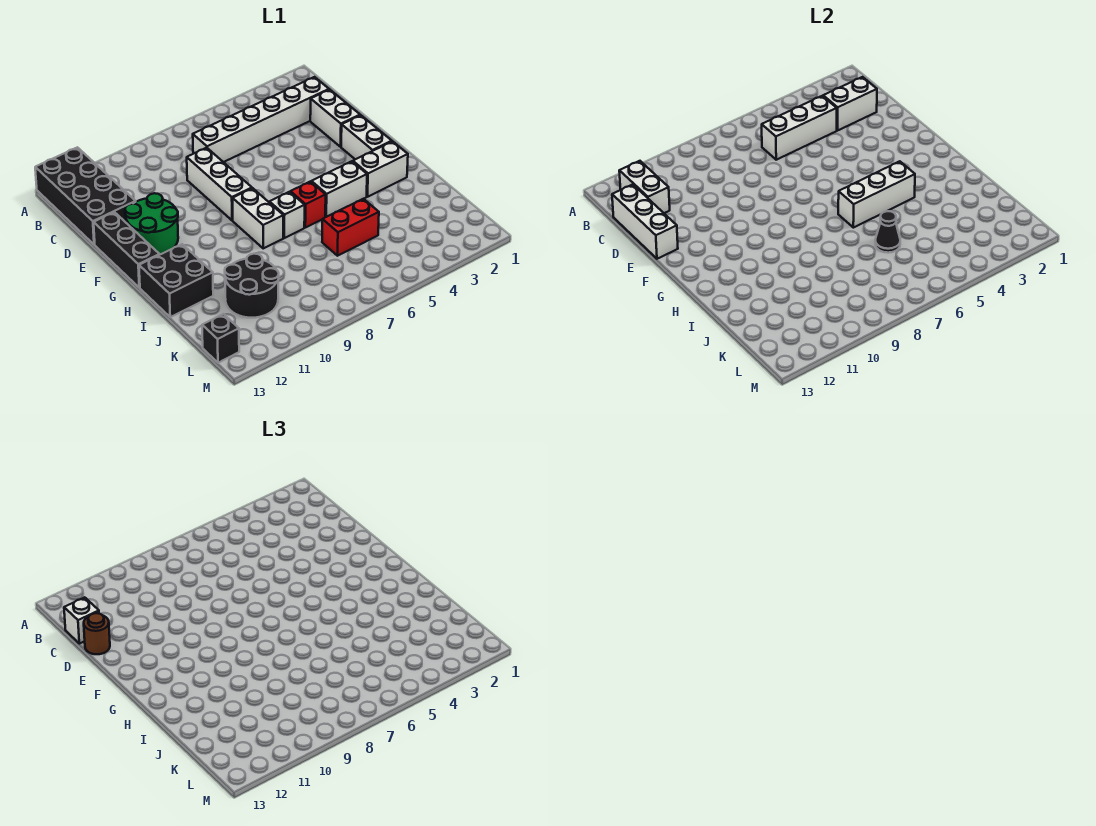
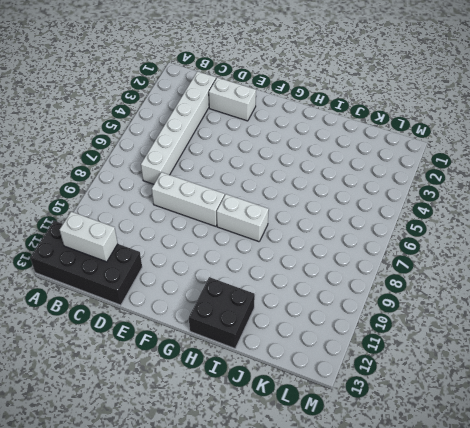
none -> green round brick E11:F12 level 1
none -> black brick E13:G13 level 1
none -> white brick F2:G2 level 1

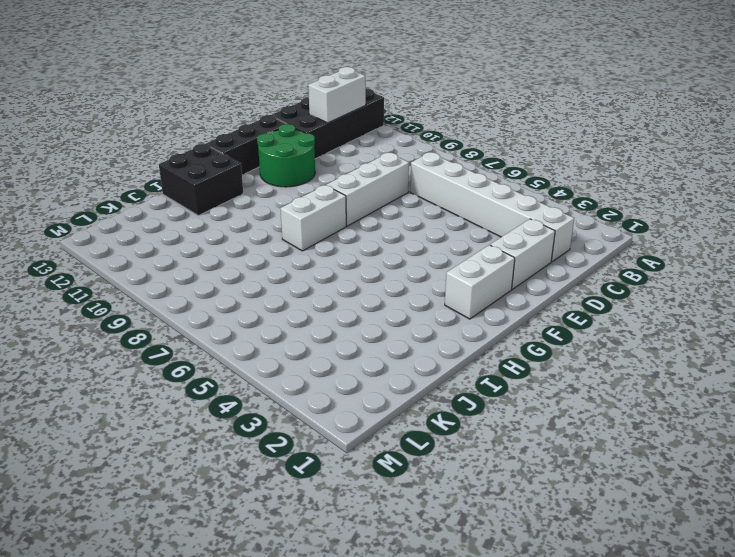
none -> white brick H2:H3 level 1
none -> white brick H4:H5 level 1
none -> red brick H6 level 1

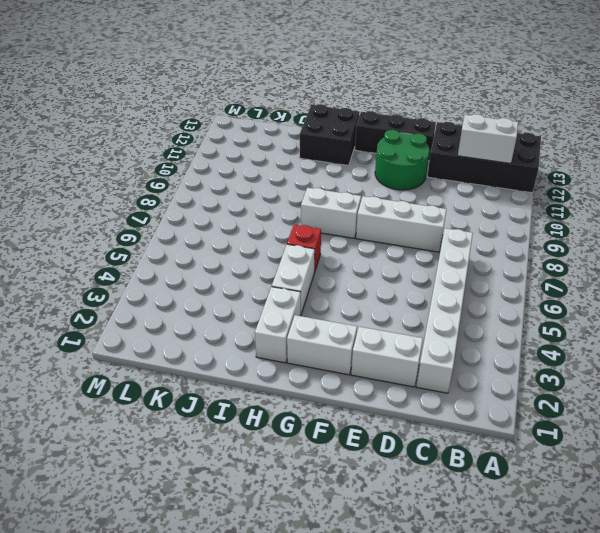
none -> white brick H7 level 1
none -> red brick J5:J6 level 1
none -> black round brick J10:K11 level 1

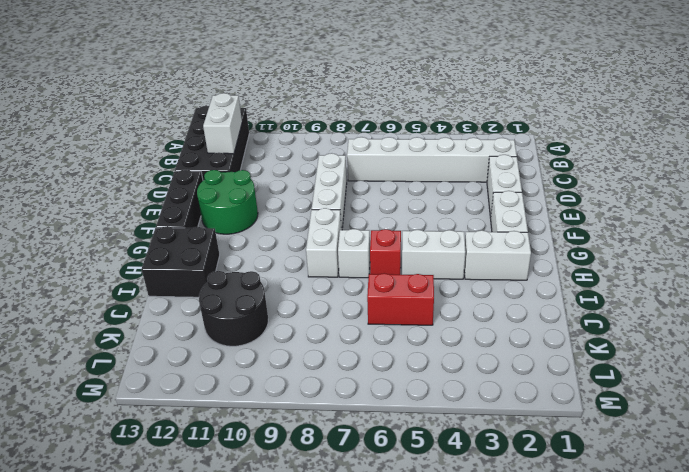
none -> black brick L13 level 1
none -> white brick C2:C3 level 2
none -> white brick C4:C6 level 2

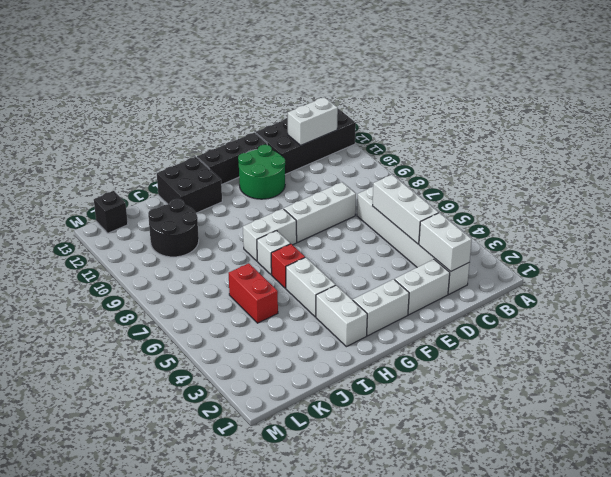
none -> white brick C13:E13 level 2
none -> white brick H4:H6 level 2
none -> black cone J6 level 2

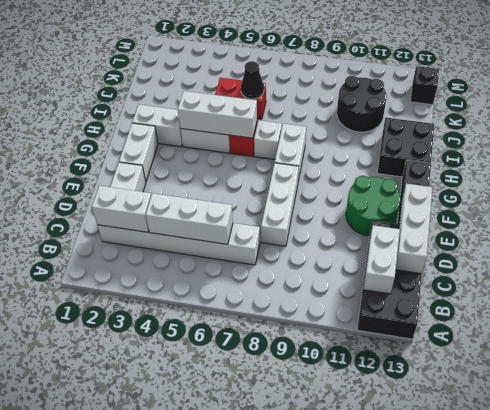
none -> white brick C13 level 3
none -> brown round brick D13 level 3

